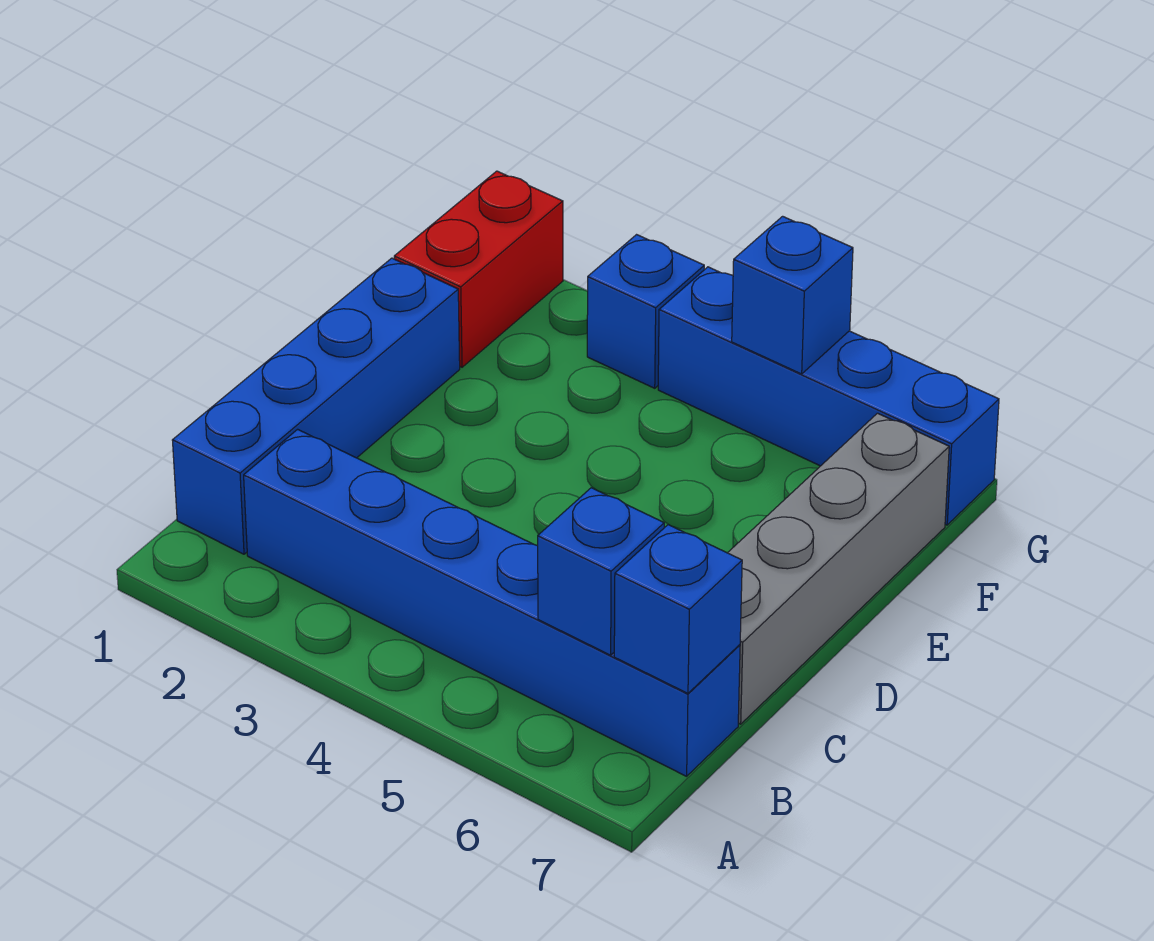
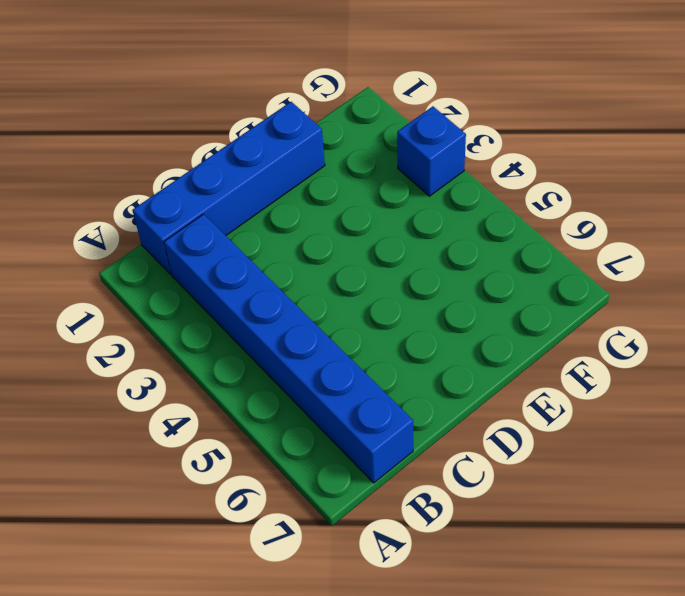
none -> grey brick C7:F7 level 1
none -> red brick F1:G1 level 1

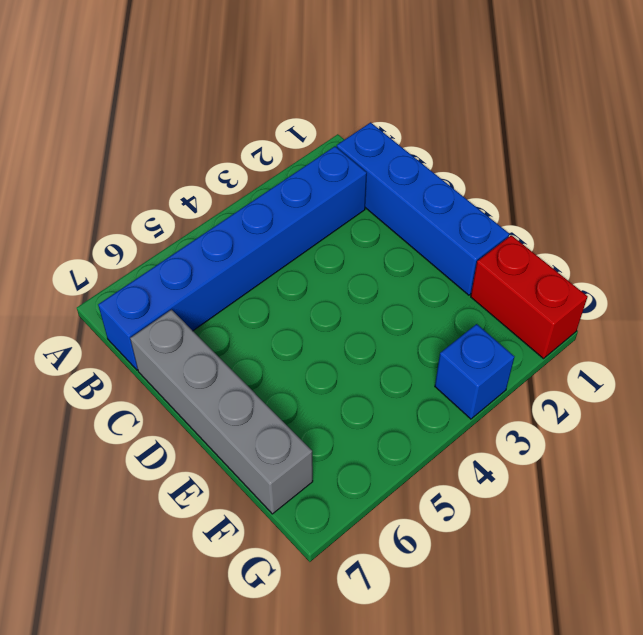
none -> blue brick G4:G7 level 1
none -> blue brick B6 level 2

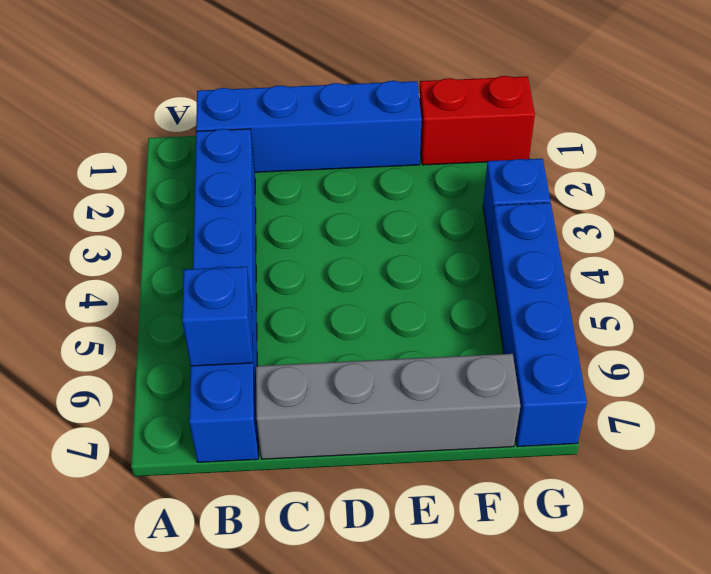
none -> blue brick B7 level 2
none -> blue brick G5 level 2

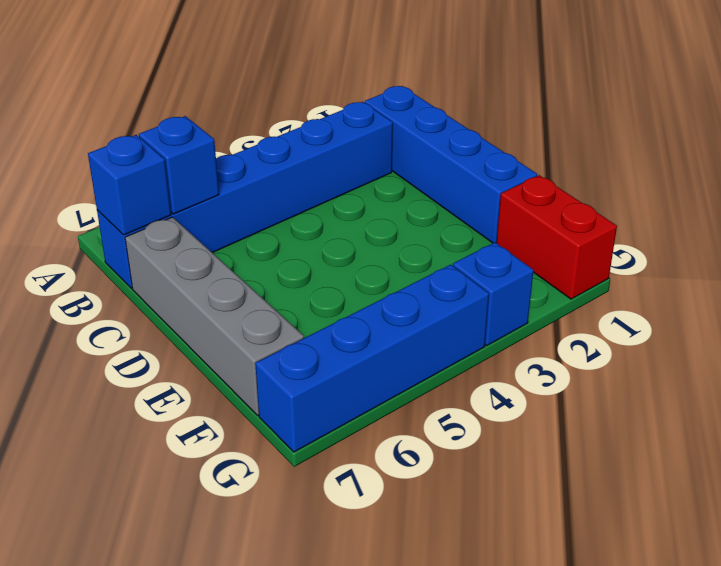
none -> blue brick G5 level 2

